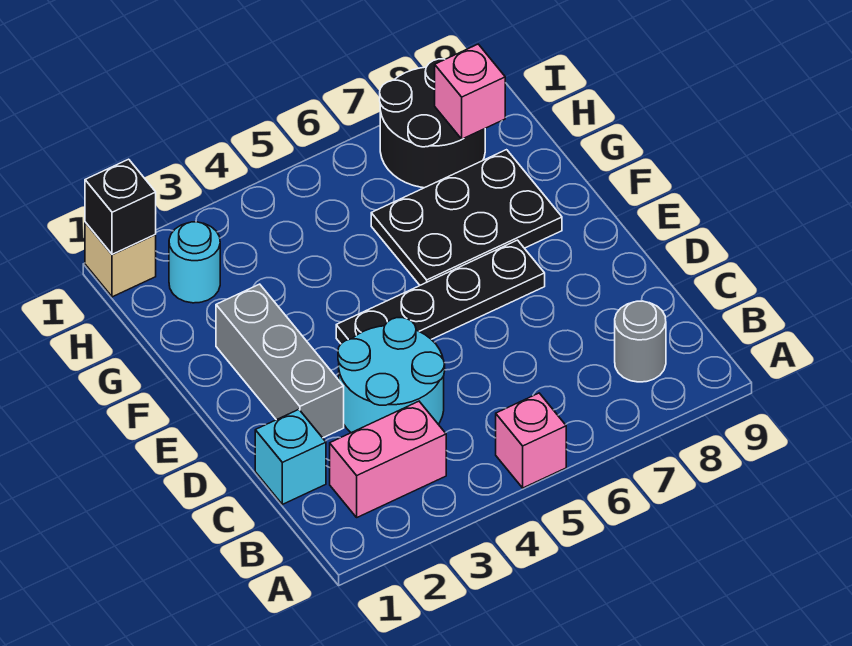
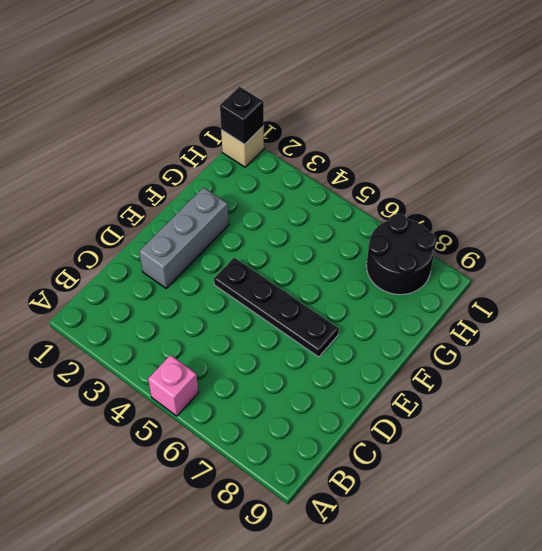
none -> pink brick B2:B3 level 1
none -> grey round brick B8 level 1
none -> cyan brick C1 level 1

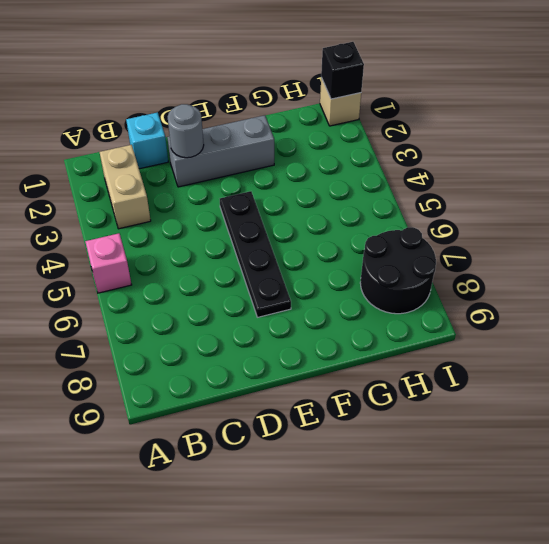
tan brick B2:B3 level 1 -> pink brick B2:B3 level 1
grey round brick D2 level 2 -> grey round brick B8 level 1
none -> cyan round brick C3:D4 level 1
none -> black plate F6:G8 level 1
none -> cyan round brick H2 level 1

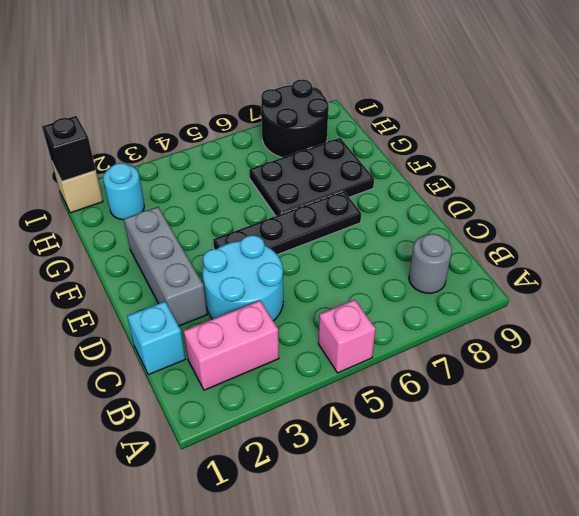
none -> pink brick H8 level 2

